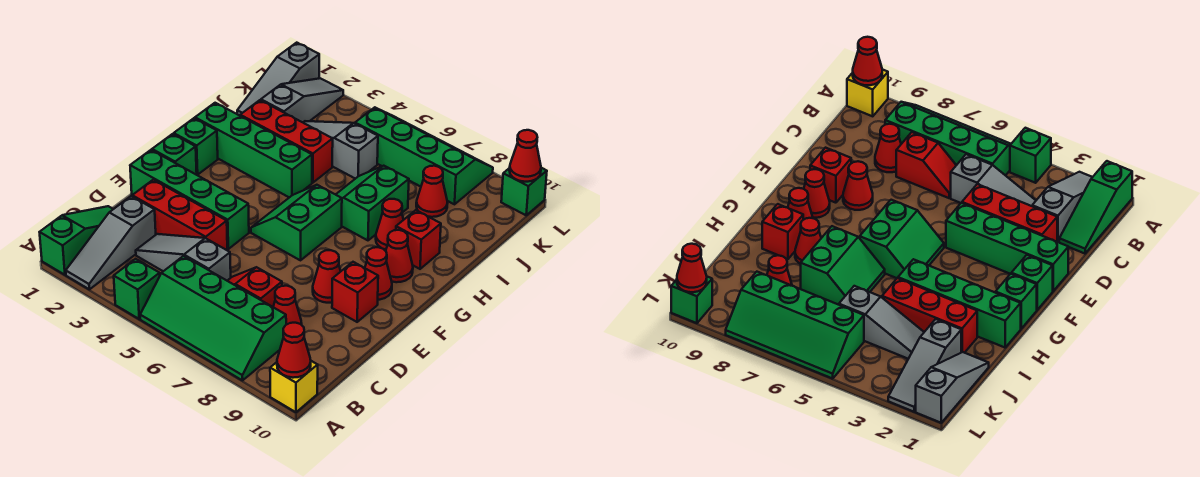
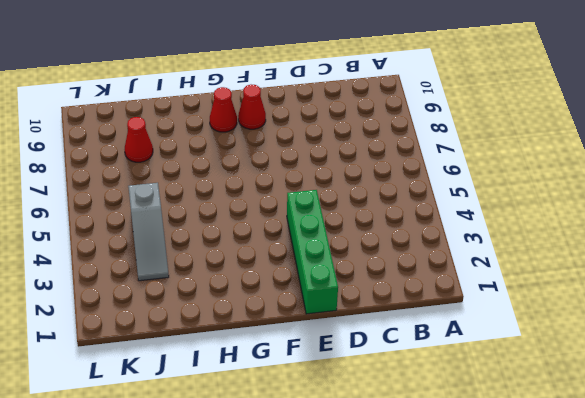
none -> green slope A1:C1 level 1 top A
none -> grey slope A2:C2 level 1 top C
none -> green brick A4 level 1
none -> green slope A5:B8 level 1 top B

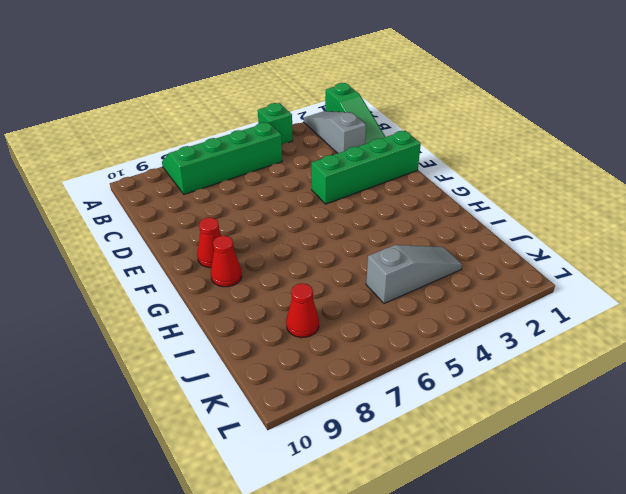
none -> yellow brick A10 level 1
none -> grey slope C3:C5 level 1 top 5
none -> red slope C6:C7 level 1 top 7
none -> red cone C8 level 1

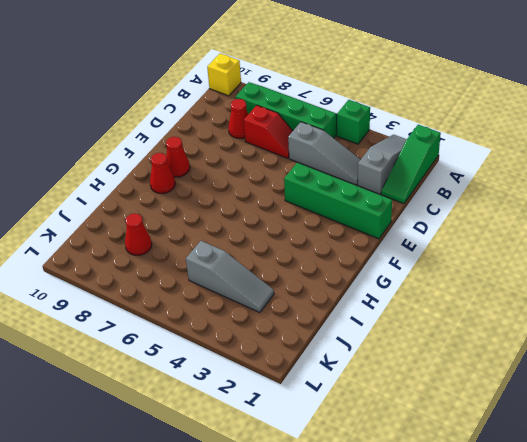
none -> red brick D2:D4 level 1
none -> red cone E8 level 1
none -> red brick E9 level 1
none -> green brick F1 level 1

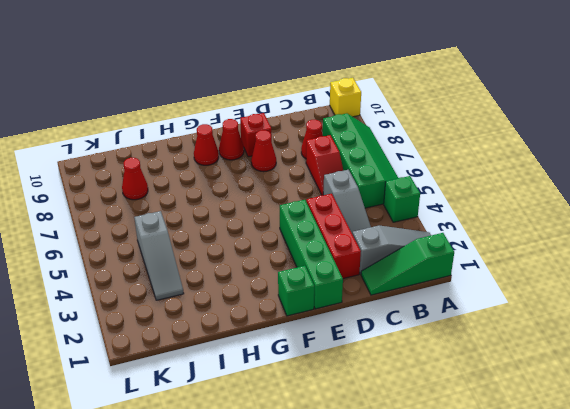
none -> green slope F5:G6 level 1 top 6
none -> green brick G1 level 1
none -> green brick H1:H4 level 1
none -> green slope H6:I7 level 1 top 7

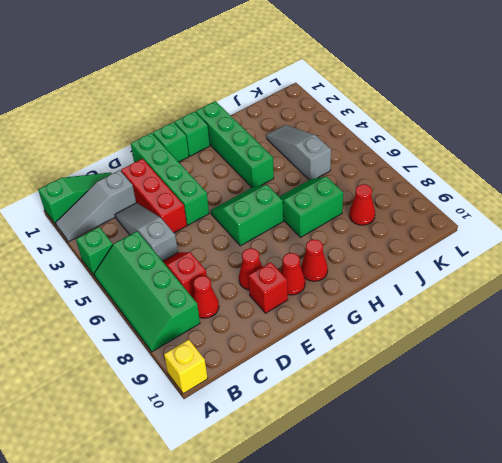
none -> red cone H8 level 1
none -> red brick H9 level 1
none -> red brick I2:I4 level 1
none -> grey slope J1:L1 level 1 top L

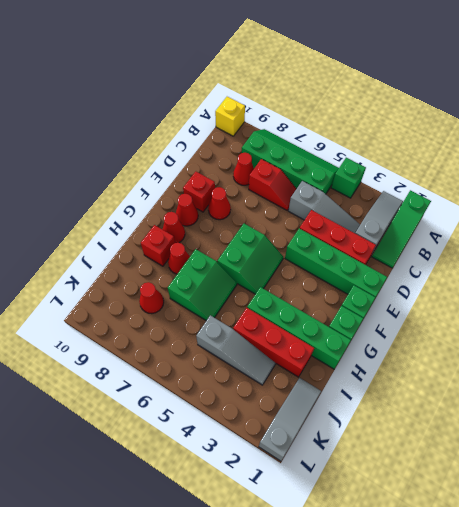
none -> grey slope J2:L2 level 1 top J
none -> green slope K5:L8 level 1 top K
none -> green brick L10 level 1
none -> red cone A10 level 2

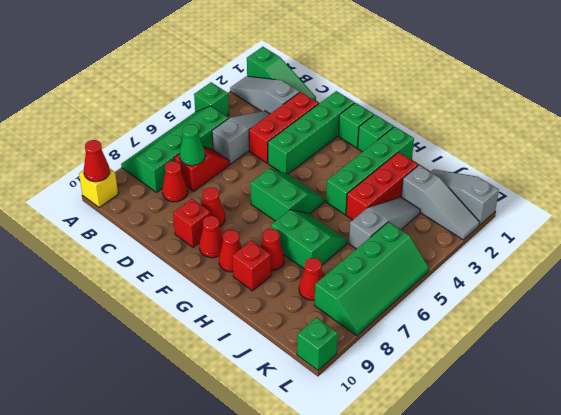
green cone C7 level 2 -> none
none -> red cone L10 level 2

